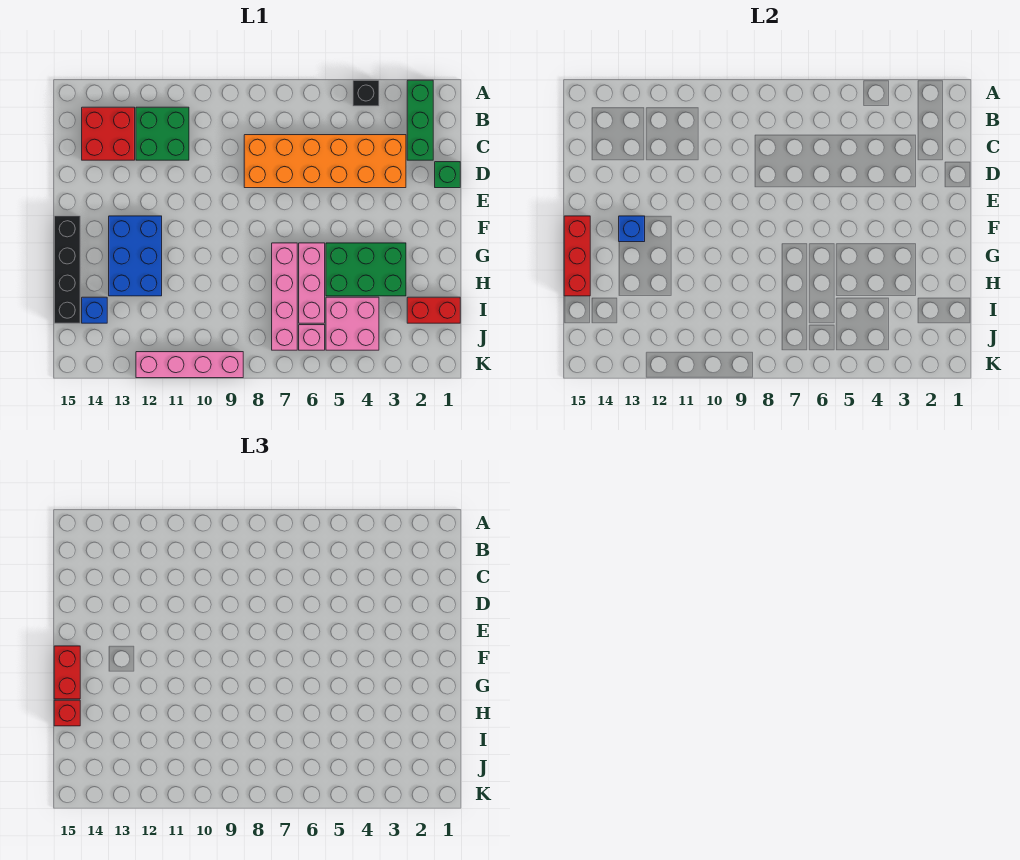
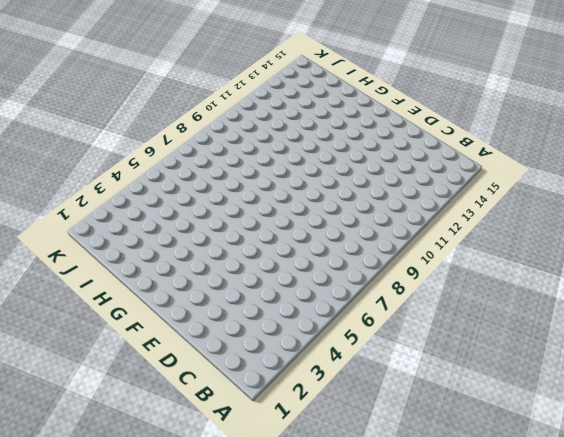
none -> green brick A2:C2 level 1
none -> black brick A4 level 1
none -> green brick B11:C12 level 1

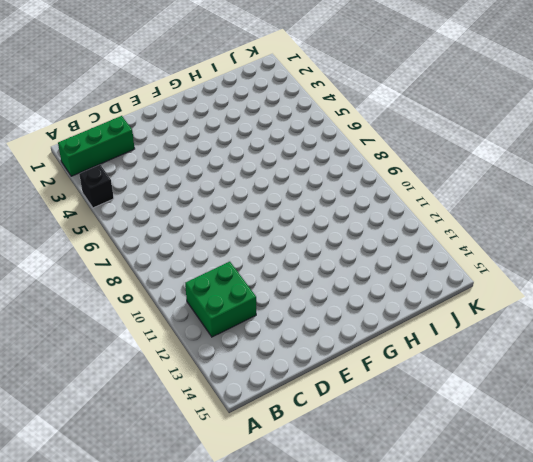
none -> red brick B13:C14 level 1
none -> orange brick C3:D8 level 1
none -> green brick D1 level 1

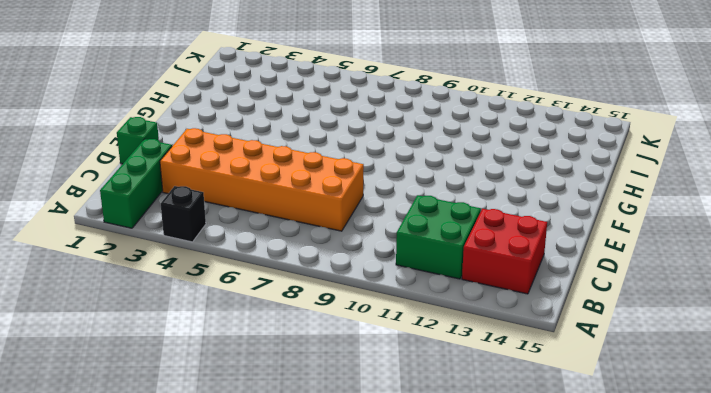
none -> blue brick F12:H13 level 1
none -> black brick F15:I15 level 1
none -> green brick G3:H5 level 1

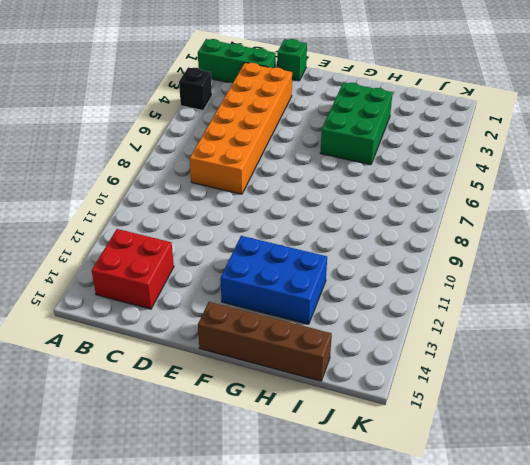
brown brick F15:I15 level 1 -> black brick F15:I15 level 1
none -> green brick B11:C12 level 1
none -> pink brick G6:I6 level 1
none -> pink brick G7:J7 level 1

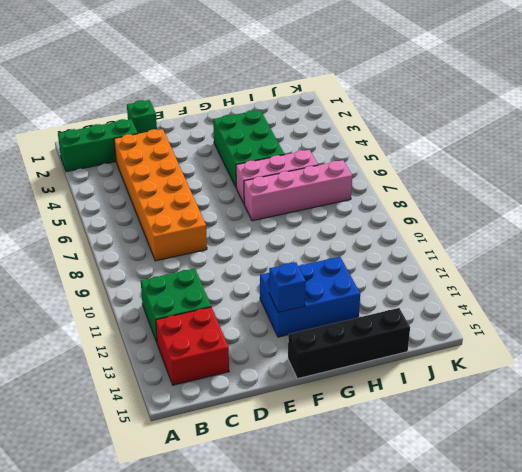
none -> black brick A4 level 1
none -> red brick I1:I2 level 1
none -> pink brick I4:J5 level 1

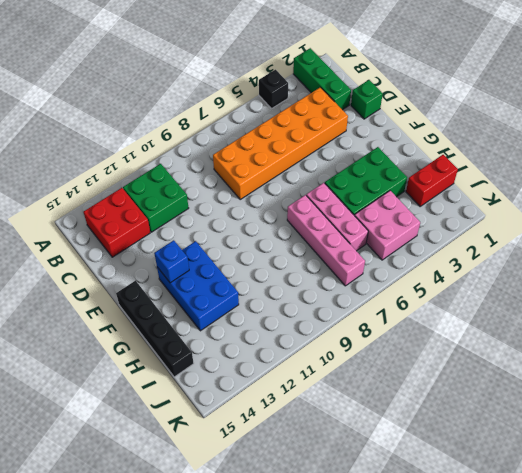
none -> blue brick I14 level 1
none -> pink brick J6 level 1
none -> pink brick K9:K12 level 1

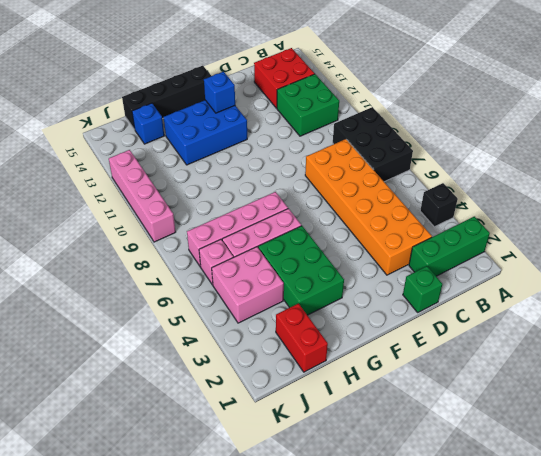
black brick A7:B9 level 1 -> none
none -> red brick F15:H15 level 2
none -> red brick F15:G15 level 3
none -> red brick H15 level 3

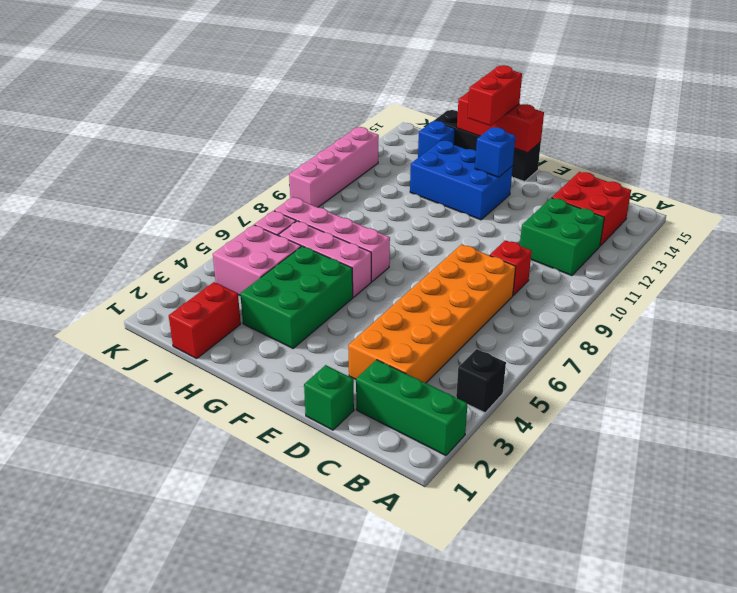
red brick C9 level 1 -> red brick H15 level 3
red brick G14:G15 level 3 -> red brick F15:G15 level 3

